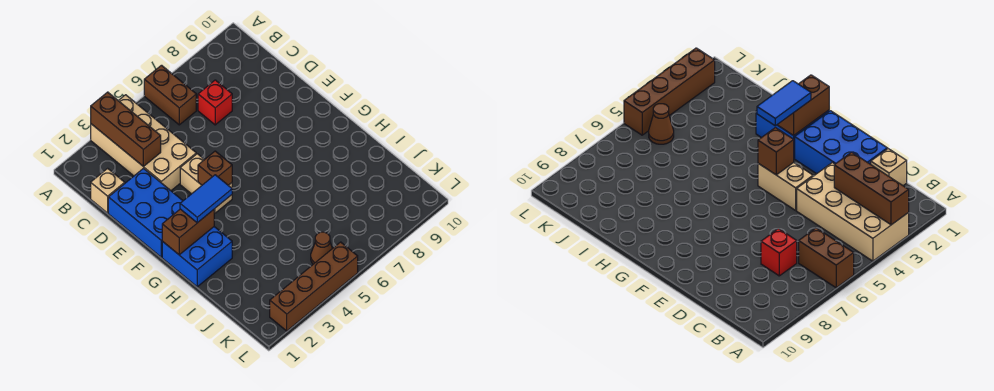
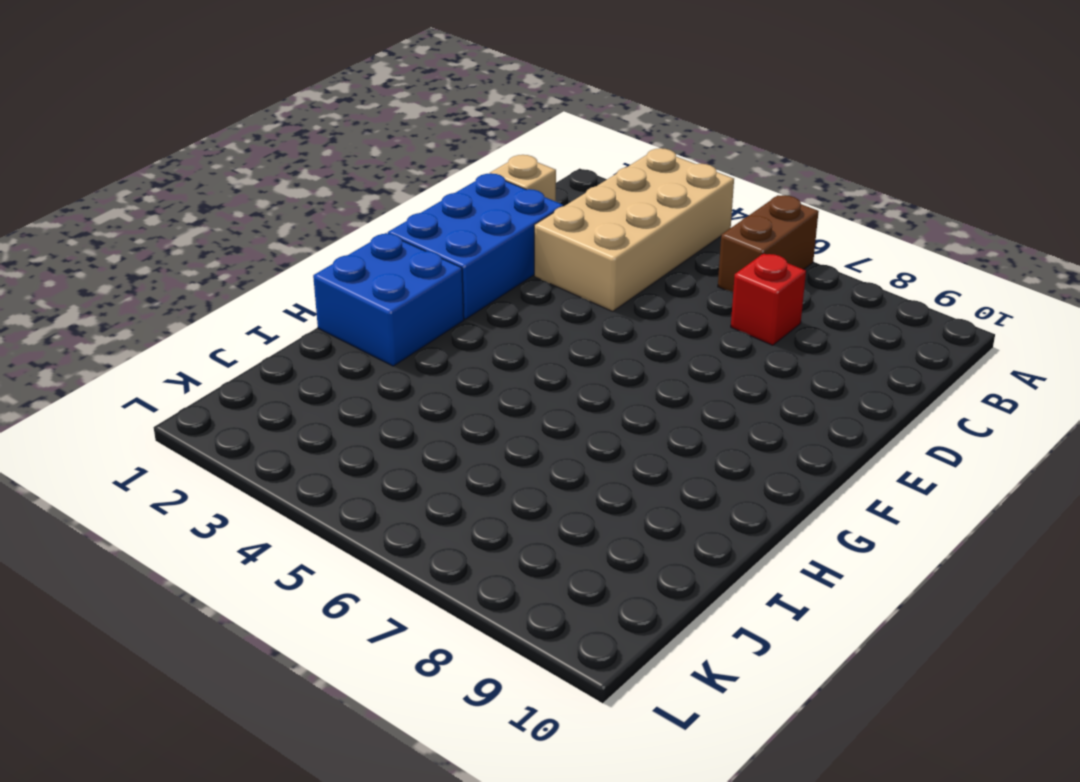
none -> tan brick E4:F4 level 1
none -> brown cone K5 level 1
none -> brown brick L2:L5 level 1

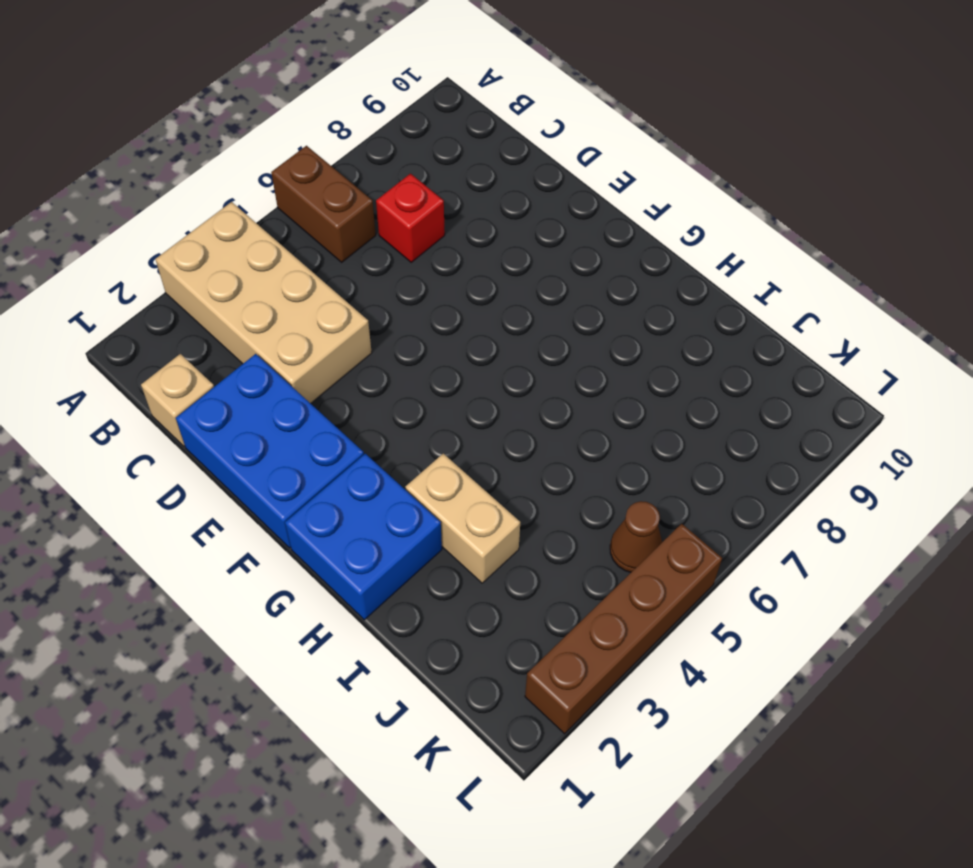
tan brick H3:I3 level 1 -> tan brick E4:F4 level 1
none -> brown brick A3:C3 level 2
none -> brown brick F4 level 2
none -> brown brick G1:G2 level 2

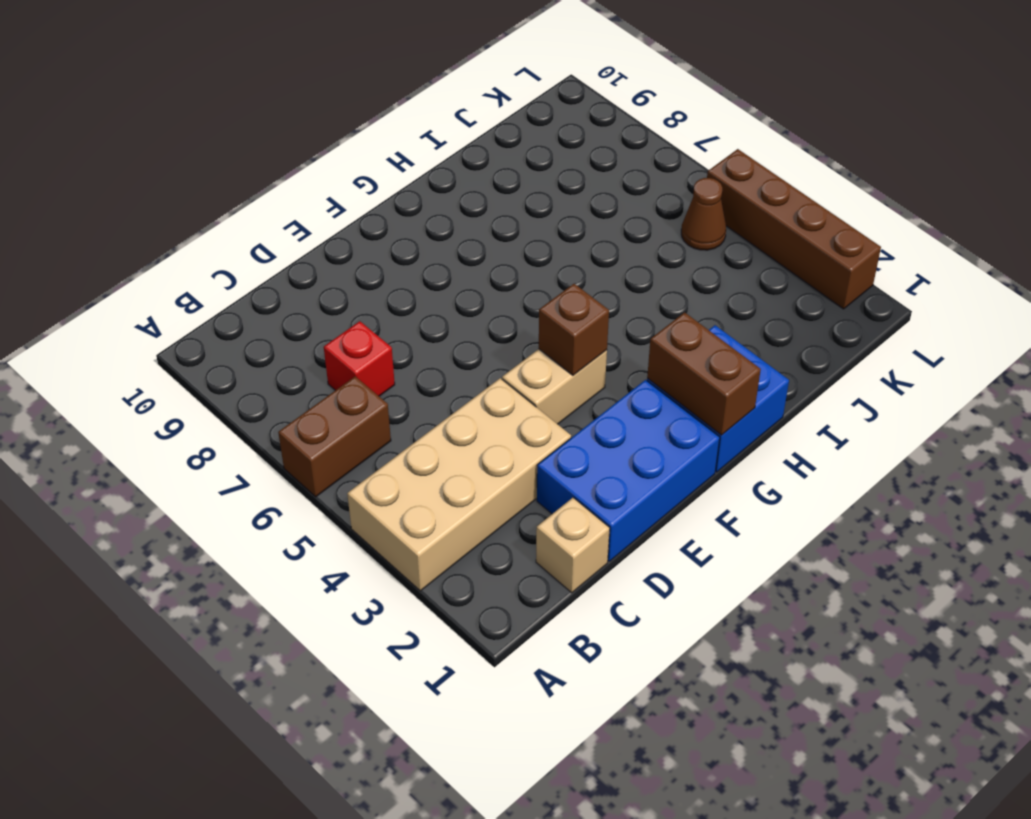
none -> brown brick A3:C3 level 2
none -> blue tile G2:G3 level 3

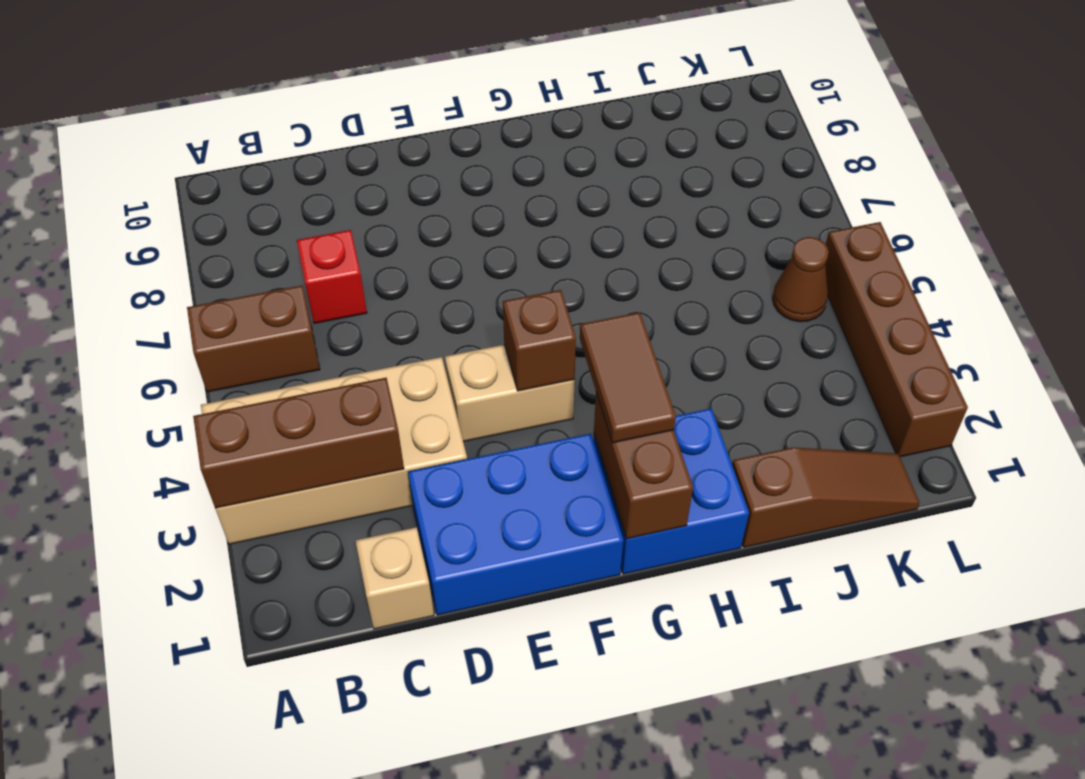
brown tile G2:G3 level 3 -> blue tile G2:G3 level 3
brown slope I1:K1 level 1 top I -> none

